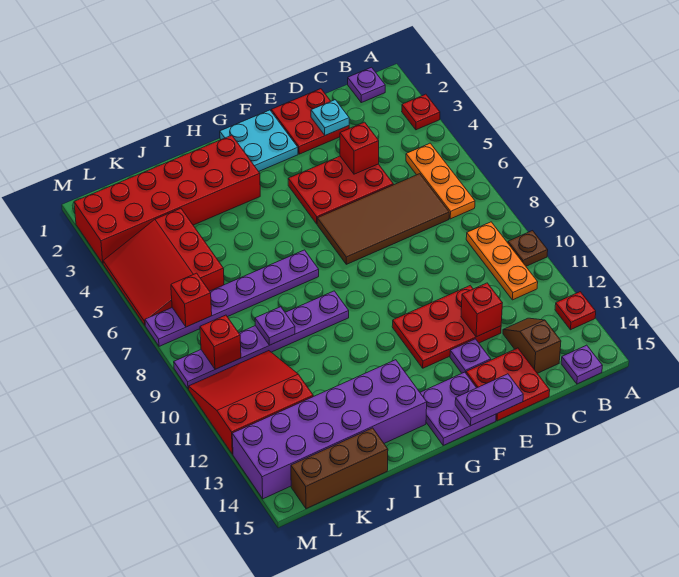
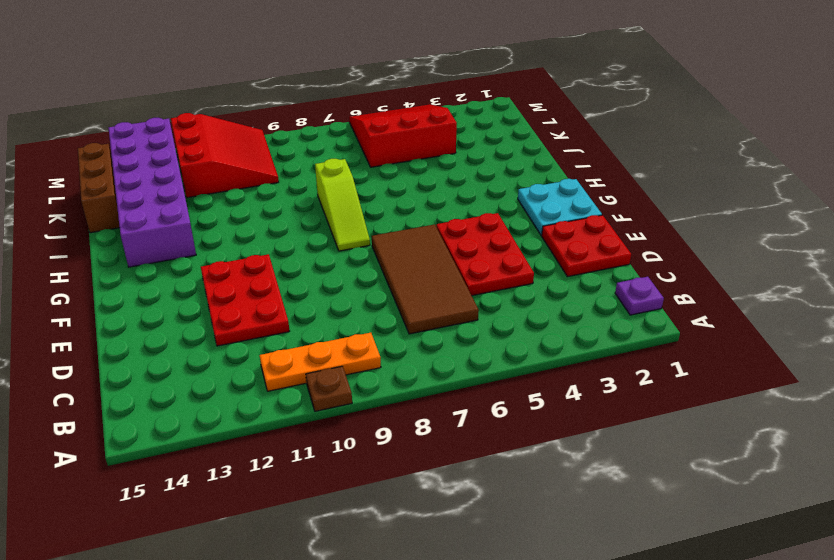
lime slope G8:I8 level 1 top I -> none
none -> red plate A3 level 1
none -> red plate A13 level 1
none -> orange plate B5:B7 level 1
none -> purple plate B15 level 1

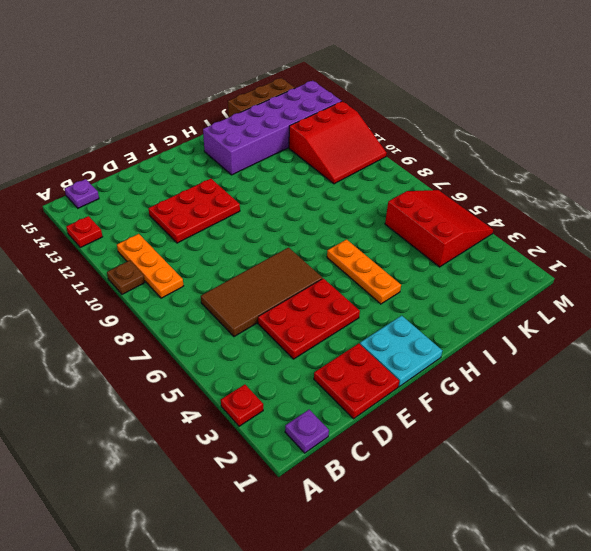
orange plate H4:H6 level 1 -> orange plate B5:B7 level 1
none -> brown slope C13:C14 level 1 top 14
none -> red plate D14:E15 level 1
none -> purple plate E13 level 1
none -> purple plate F14:G15 level 1

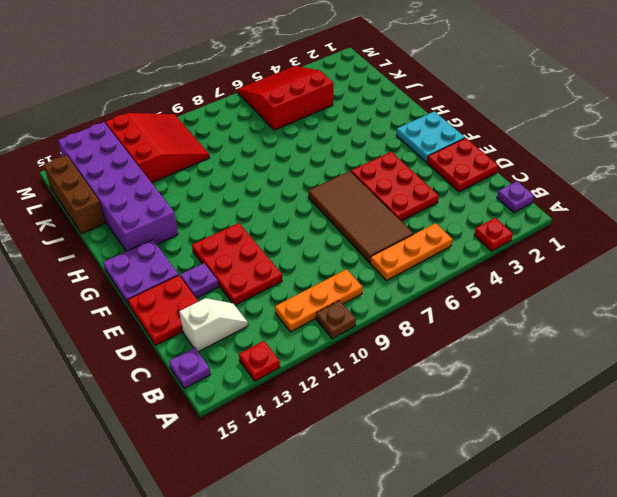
white slope C13:C14 level 1 top 14 -> brown slope C13:C14 level 1 top 14
none -> red brick H2:M3 level 1
none -> purple plate H7:M7 level 1
none -> purple plate H9:M9 level 1
none -> cyan plate D2 level 2

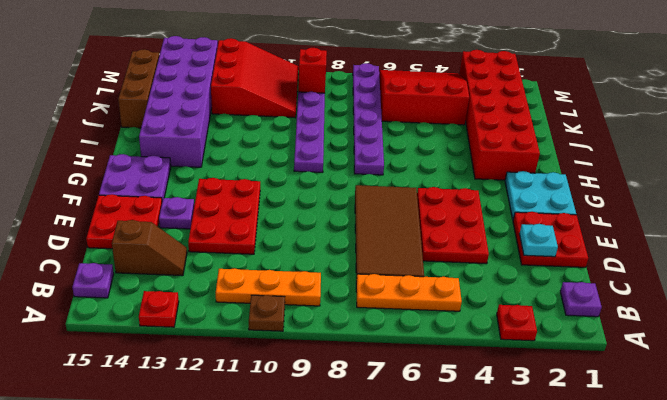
none -> red brick D4 level 2
none -> red brick D12 level 2
none -> purple plate E15:F15 level 2
none -> purple plate J9 level 2

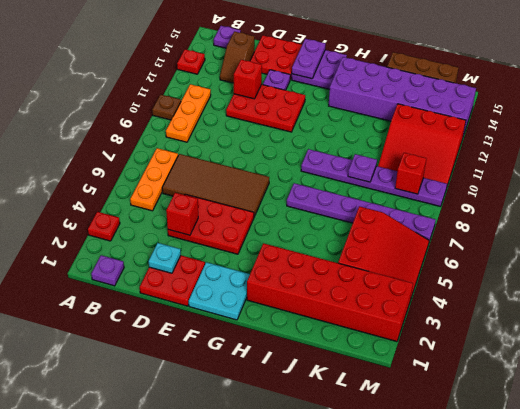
purple plate F14:F15 level 2 -> purple plate E15:F15 level 2
none -> red brick L7 level 2

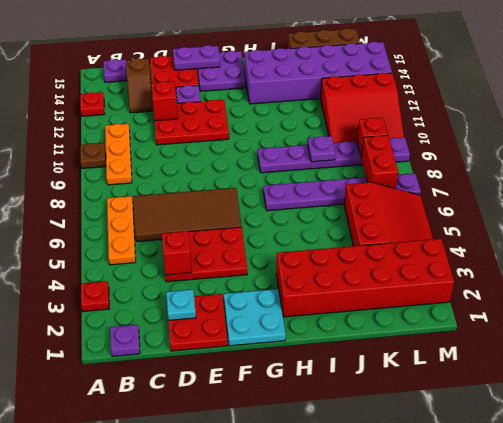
red brick L7:L8 level 2 -> red brick L7 level 2

